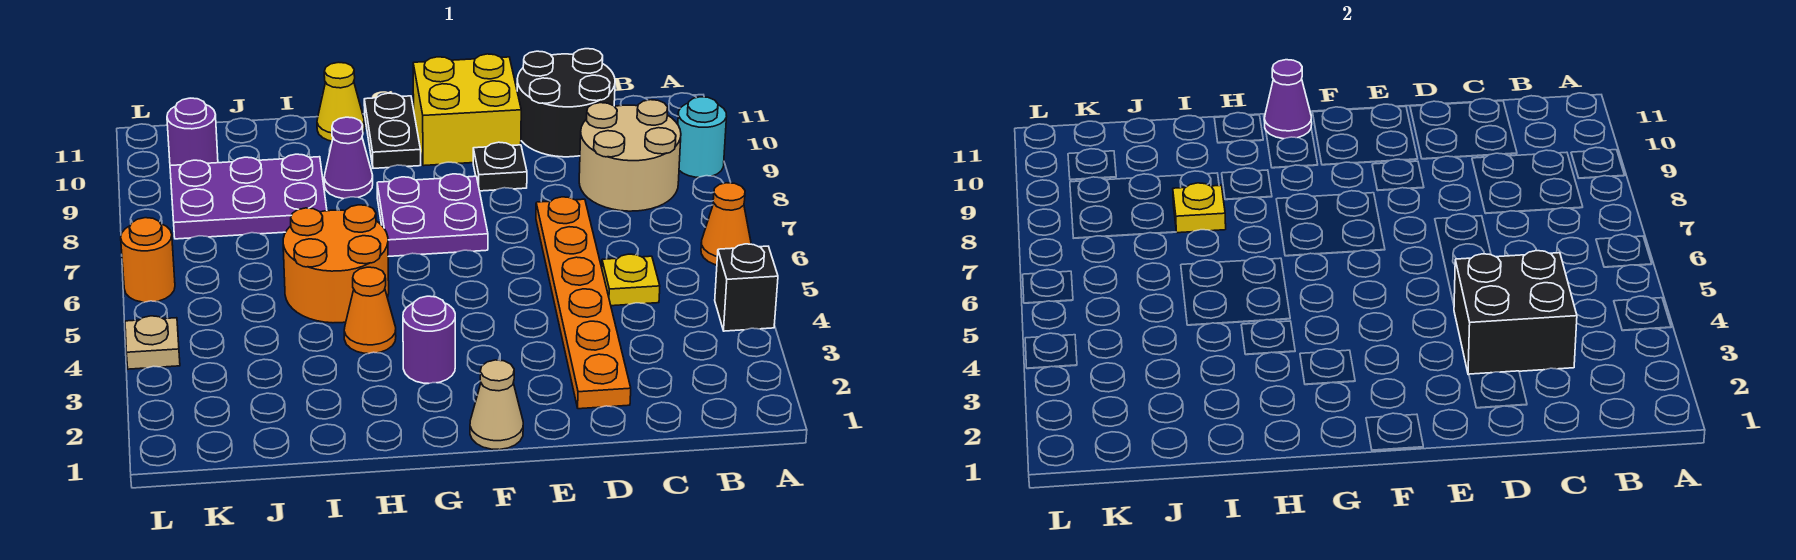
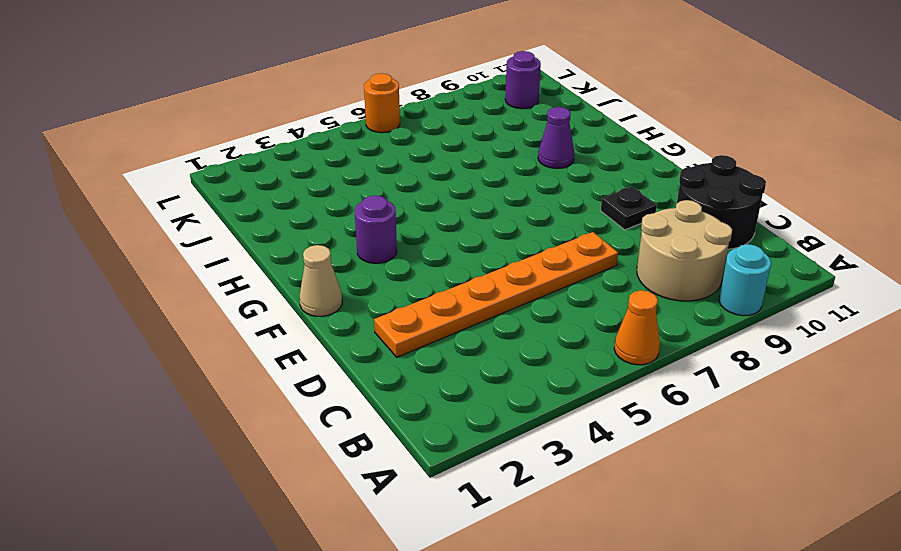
none -> black brick A4 level 1
none -> yellow plate C5 level 1
none -> yellow brick E10:F11 level 1

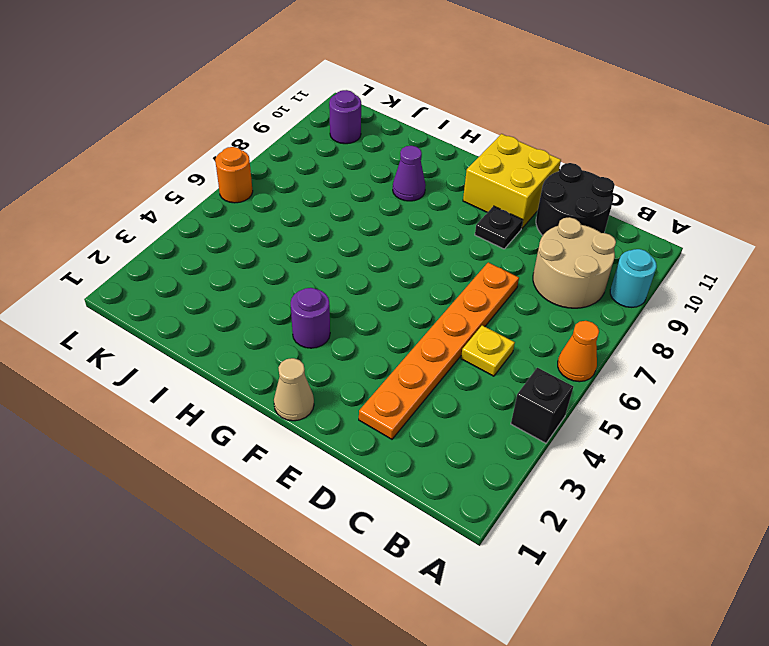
none -> purple plate F7:G8 level 1
none -> black plate G10:G11 level 1
none -> orange cone H4 level 1

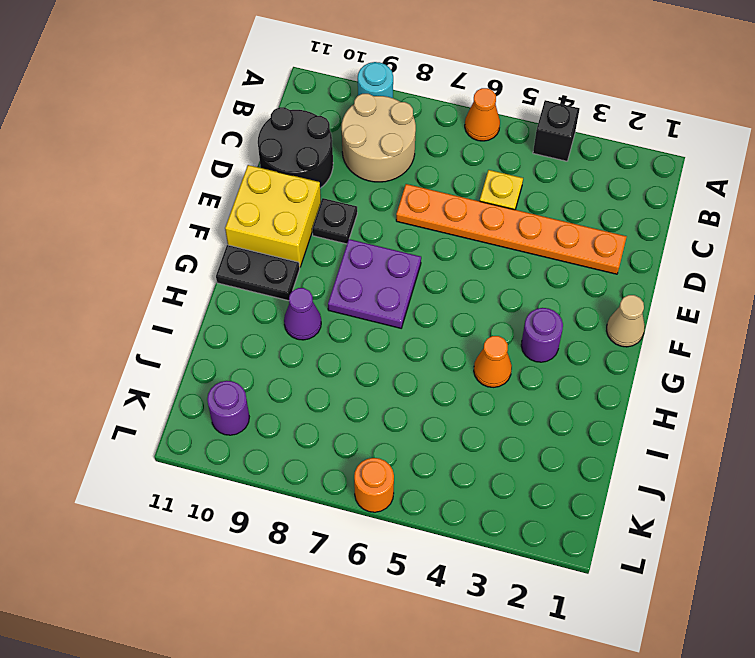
none -> orange round brick H5:I6 level 1
none -> yellow cone H11 level 1
none -> purple plate I8:K9 level 1

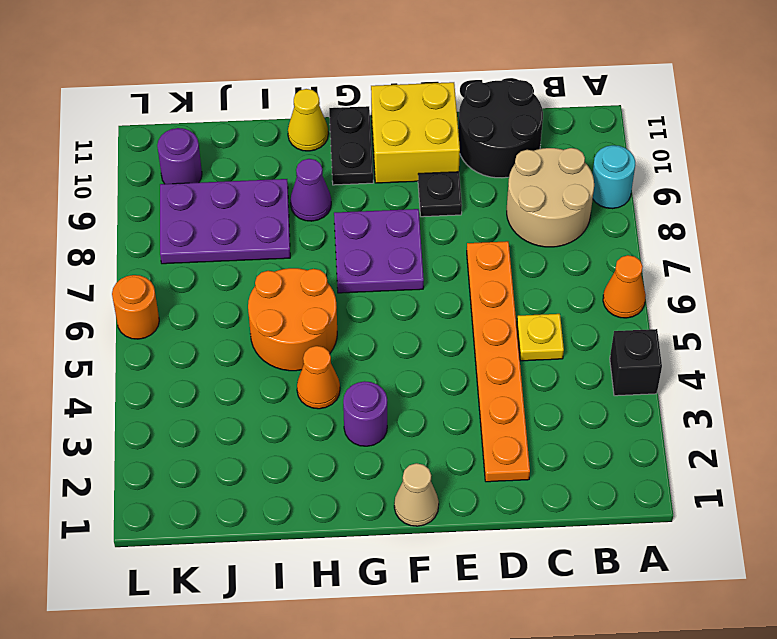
none -> tan plate L4 level 1
none -> black brick C3:D4 level 2
none -> purple cone G11 level 2

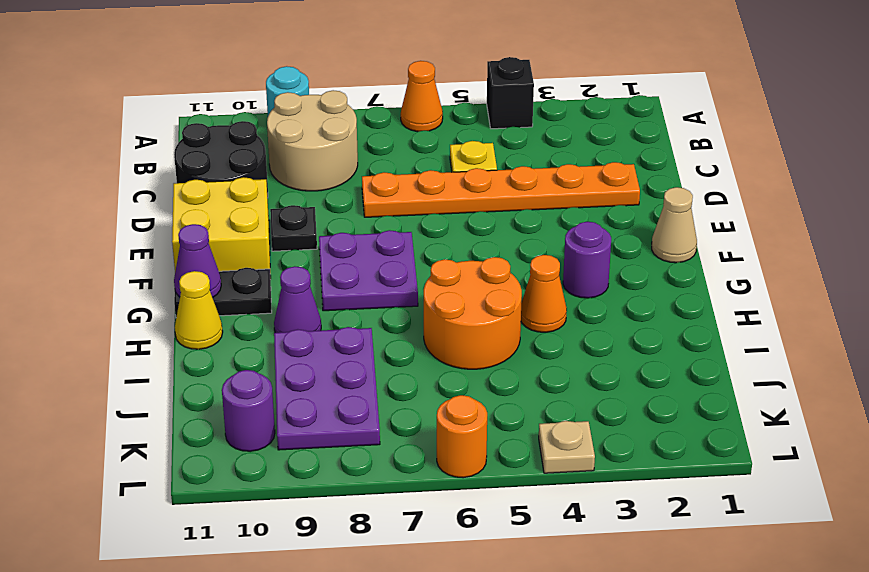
none -> black brick C3:D4 level 2
none -> yellow plate I8 level 2

